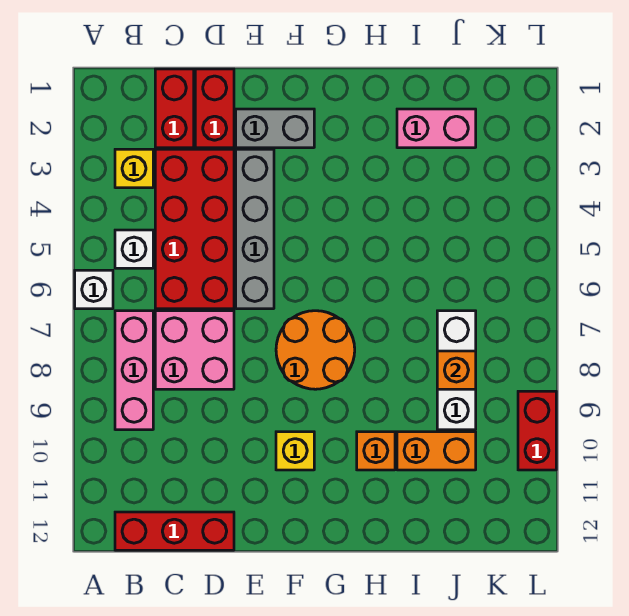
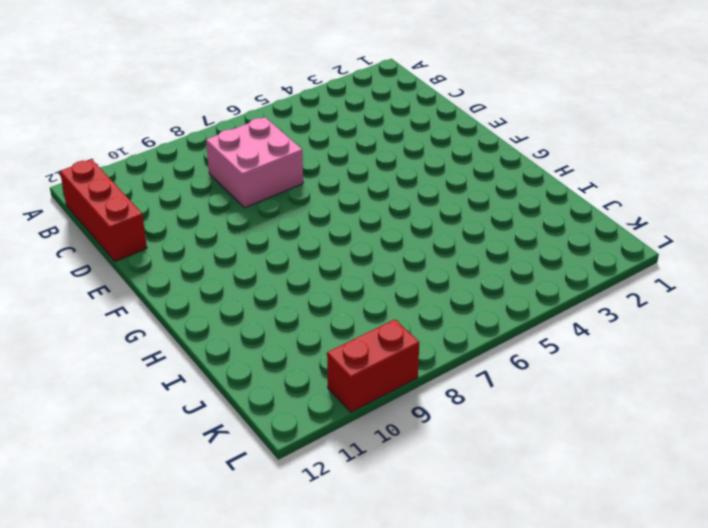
none -> white brick A6 level 1
none -> yellow brick B3 level 1
none -> white brick B5 level 1

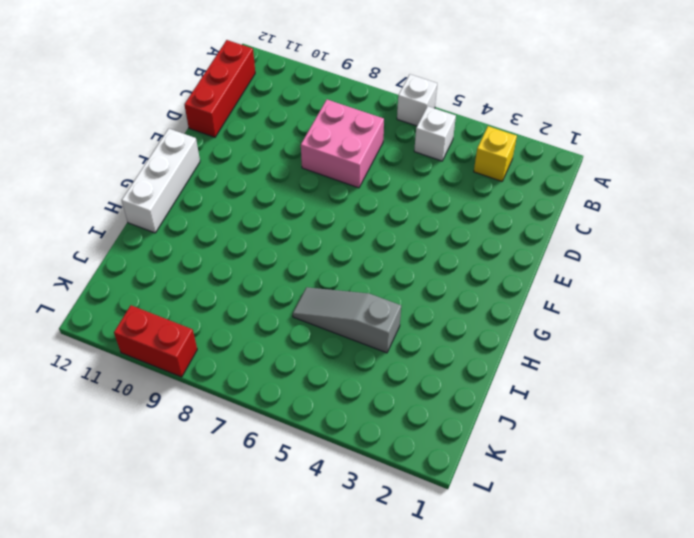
white brick F12:H12 level 1 -> white brick J7:J9 level 1
grey slope I4:I6 level 1 top 4 -> none
none -> pink brick B7:B9 level 1
none -> red brick C1:C2 level 1
none -> red brick C3:D6 level 1

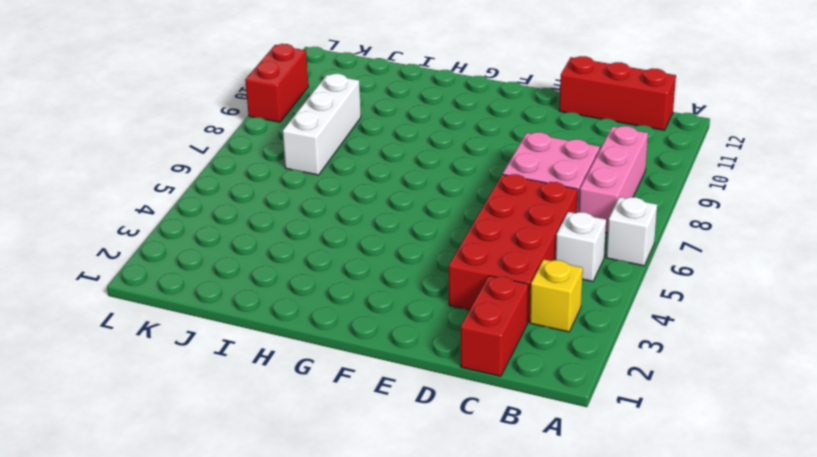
none -> red brick D1:D2 level 1
none -> grey brick E2:F2 level 1
none -> grey brick E3:E6 level 1

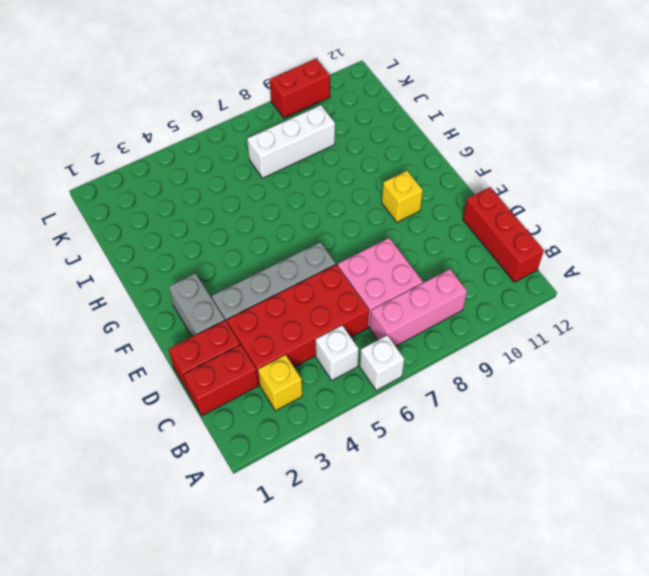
none -> orange round brick F7:G8 level 1
none -> orange brick H10 level 1
none -> pink brick I2:J2 level 1

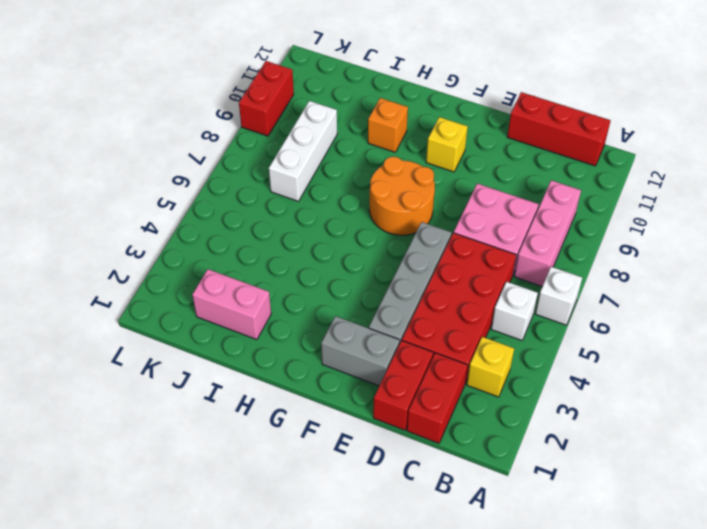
none -> orange brick I10:J10 level 1
none -> orange brick J8 level 2

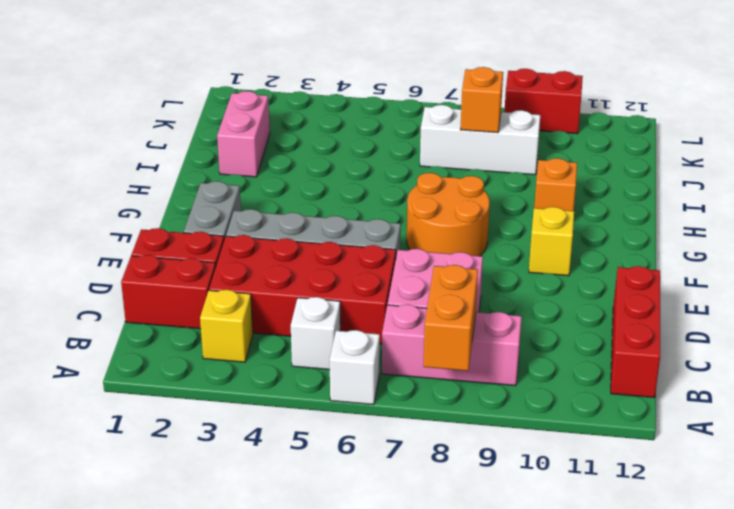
orange brick A8:B8 level 2 -> orange brick I10:J10 level 1

